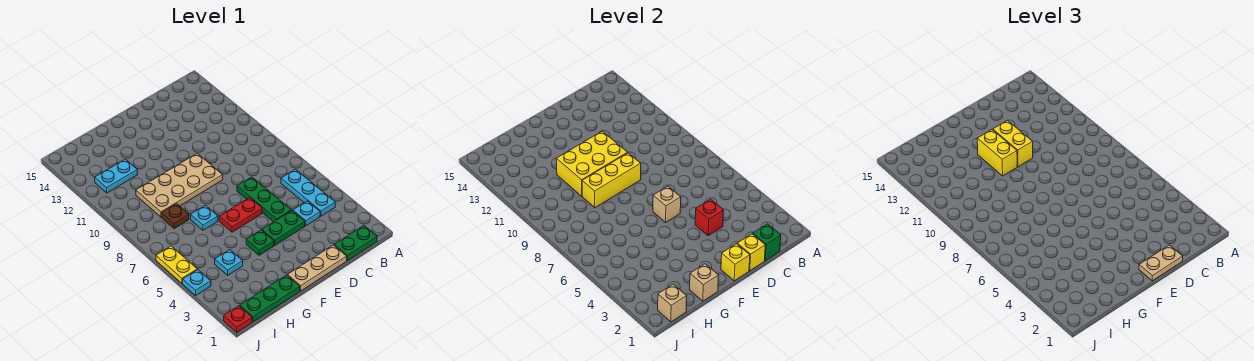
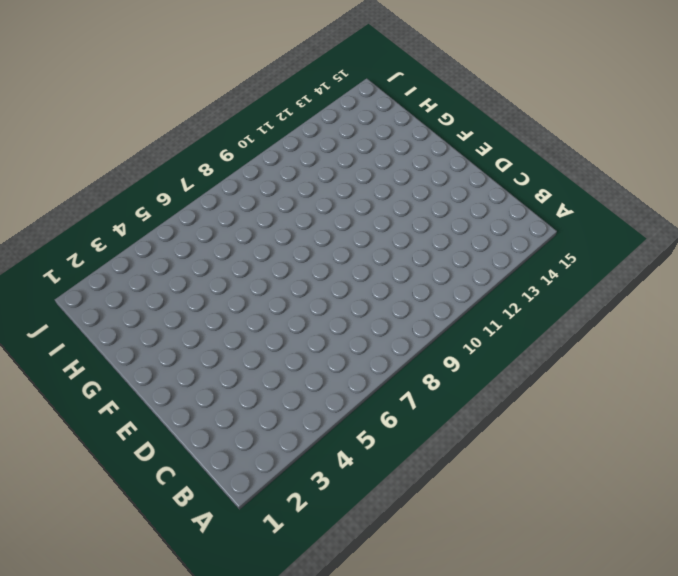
none -> green plate B1:C1 level 1
none -> cyan plate B4:B6 level 1
none -> cyan plate C4 level 1

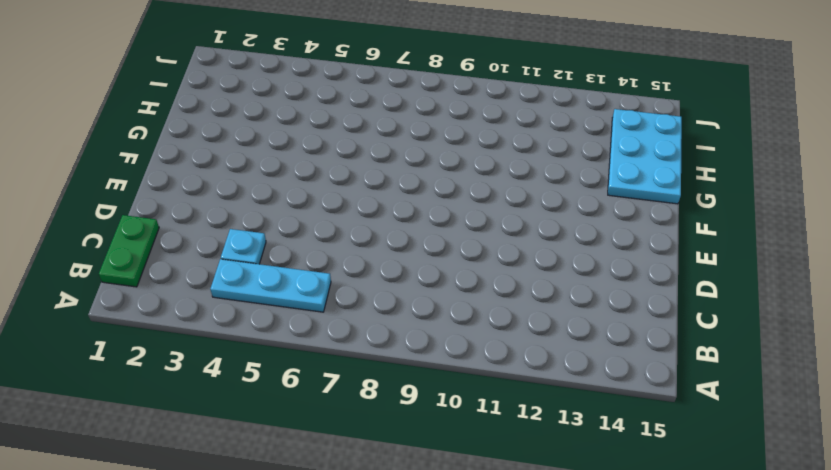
cyan plate G14:I15 level 1 -> none
none -> tan plate D1:F1 level 1
none -> green plate D4:E4 level 1
none -> green plate D5:D7 level 1

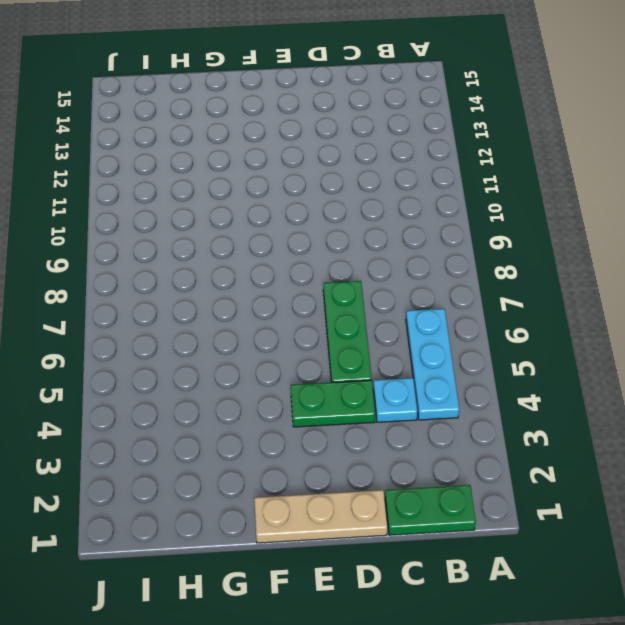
none -> red plate E6:F6 level 1
none -> tan plate E9:H10 level 1
none -> green plate F4 level 1

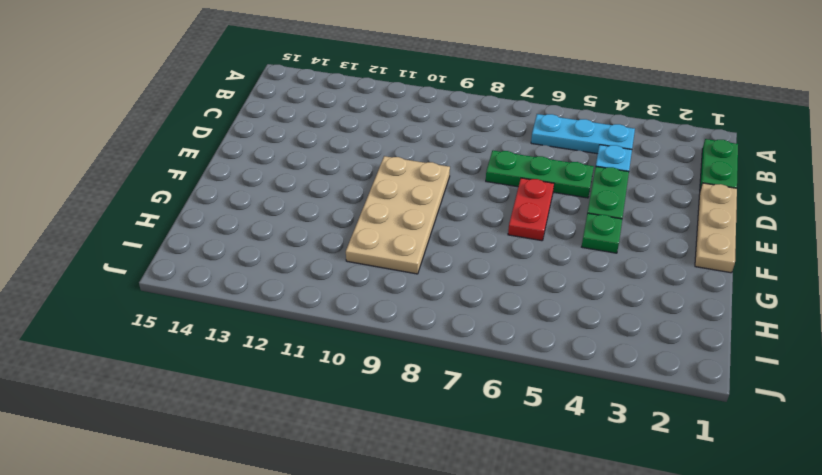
none -> green plate G1:I1 level 1
none -> cyan plate G7 level 1
none -> cyan plate H4 level 1

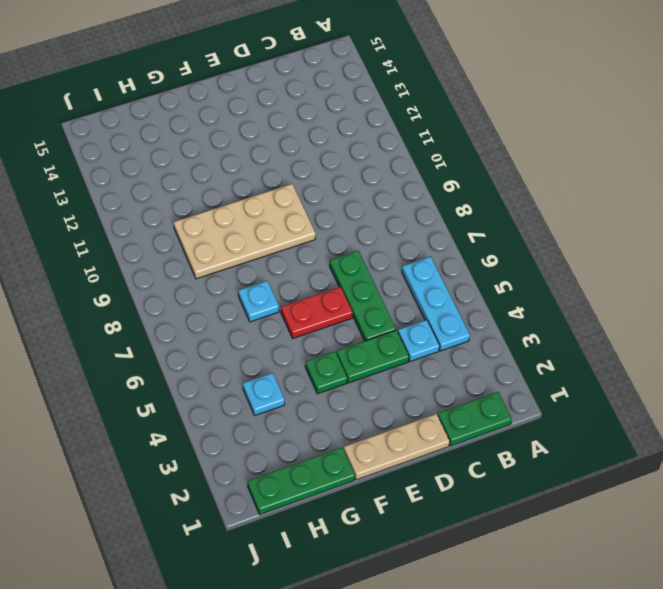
none -> brown plate H8 level 1
none -> cyan plate H12:I12 level 1
none -> red plate J1 level 1

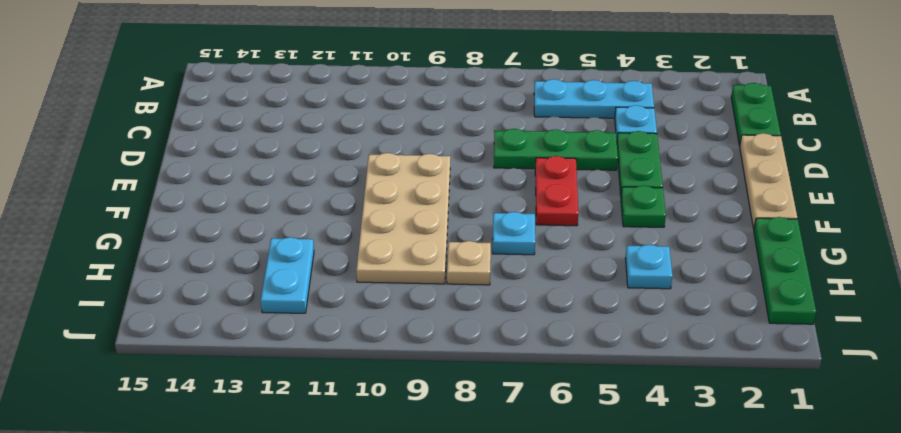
tan plate H8 level 1 -> brown plate H8 level 1
none -> red plate J1 level 1
none -> cyan plate J4 level 1
none -> yellow plate J5:J6 level 1

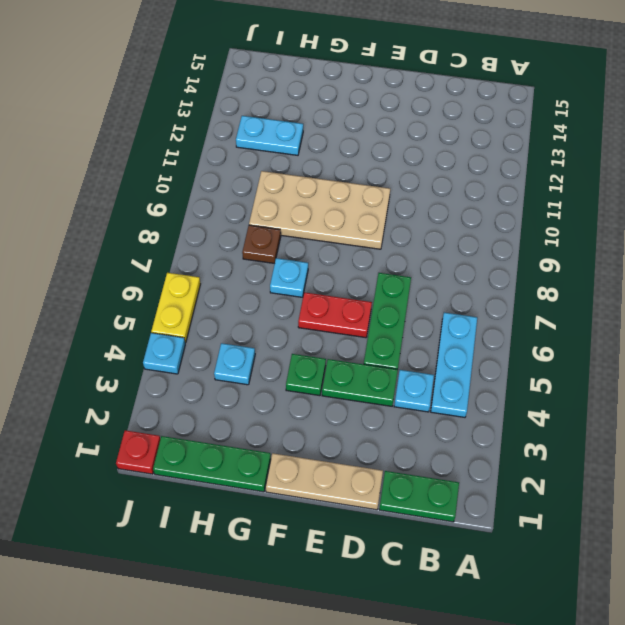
none -> green brick C1 level 2
none -> yellow brick D1 level 2
none -> red brick D4 level 2

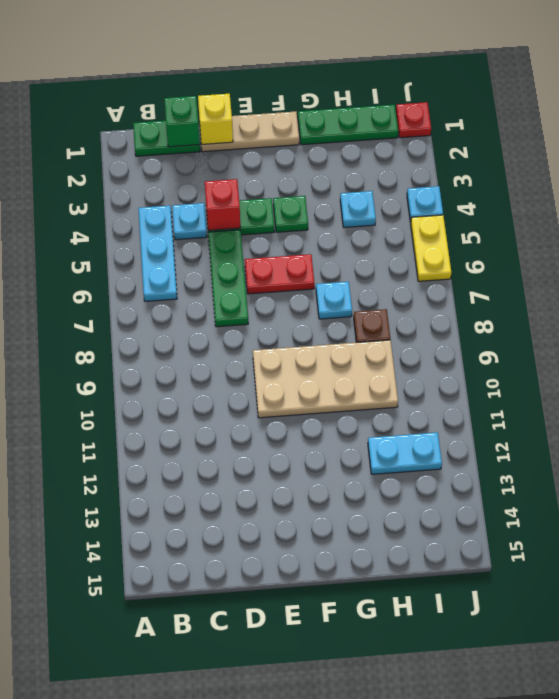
none -> yellow brick E1 level 2
none -> tan brick E6 level 2
none -> yellow brick E9:G9 level 2

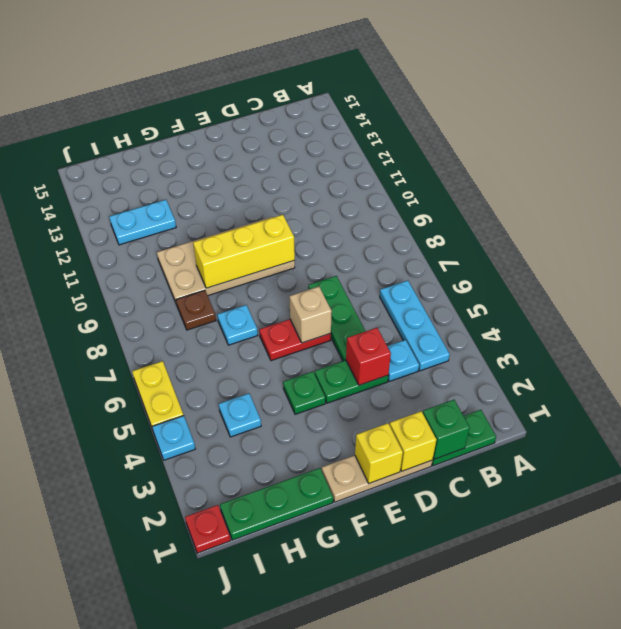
none -> yellow brick E10:G11 level 2
none -> tan brick G1 level 2
none -> tan brick I1 level 2

